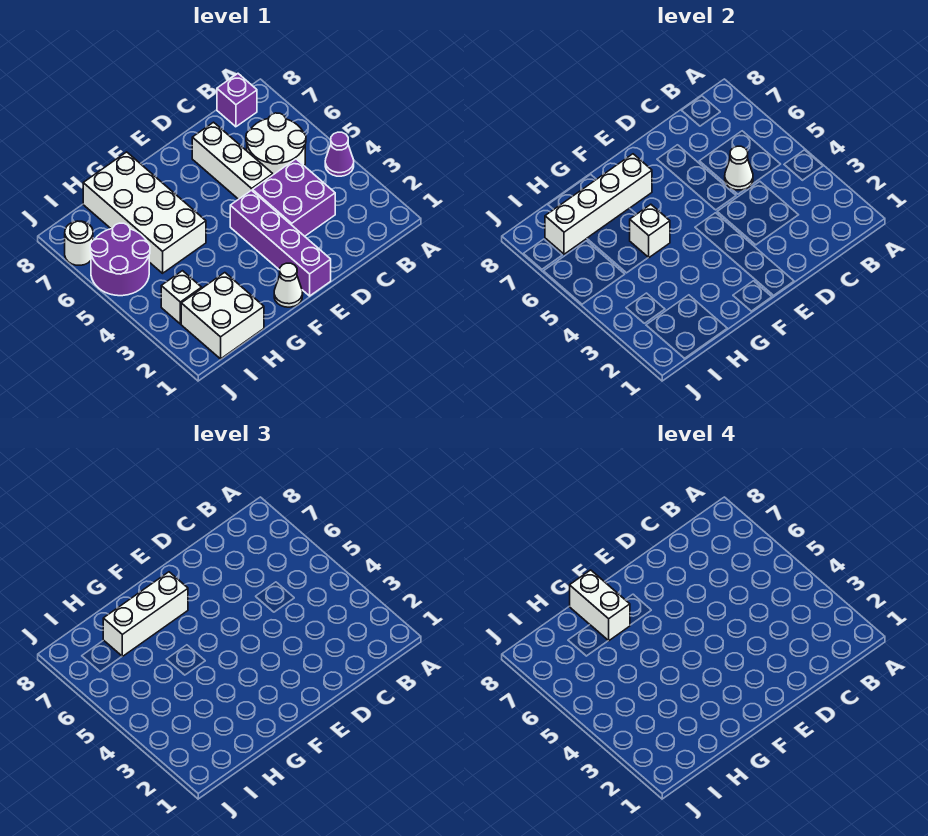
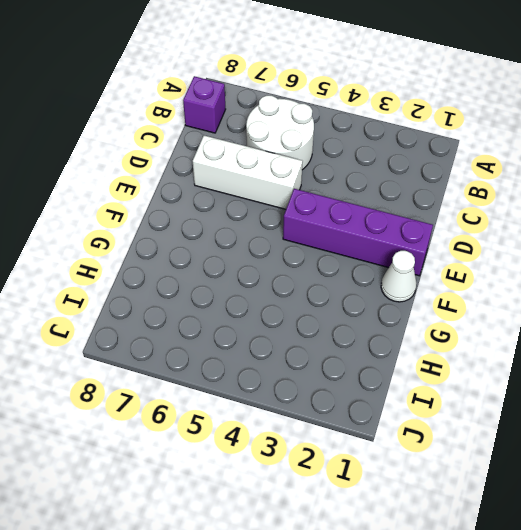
none -> purple cone A4 level 1
none -> purple brick C3:D4 level 1
none -> white brick G5:H8 level 1

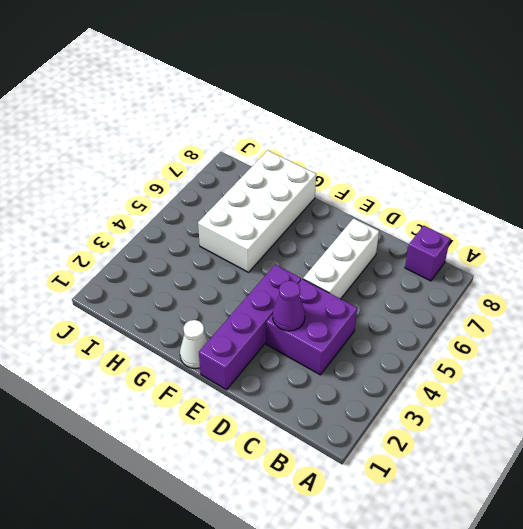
purple cone D3 level 2 -> purple cone A4 level 1
none -> white round brick B5:C6 level 1
none -> white brick H1:I2 level 1
none -> white brick I3 level 1

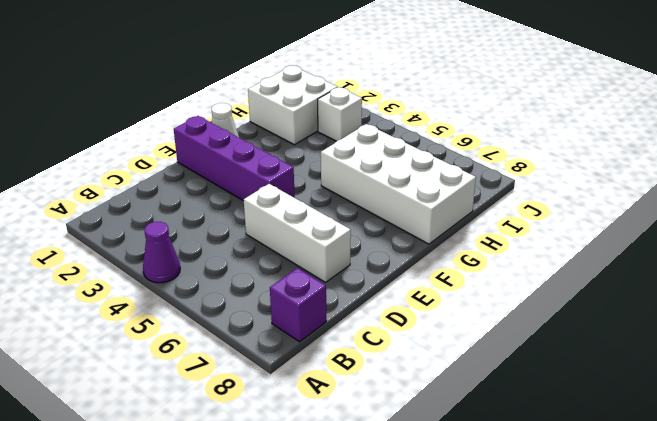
none -> white round brick B5:C6 level 1
none -> purple brick C3:D4 level 1
none -> purple round brick I5:J6 level 1

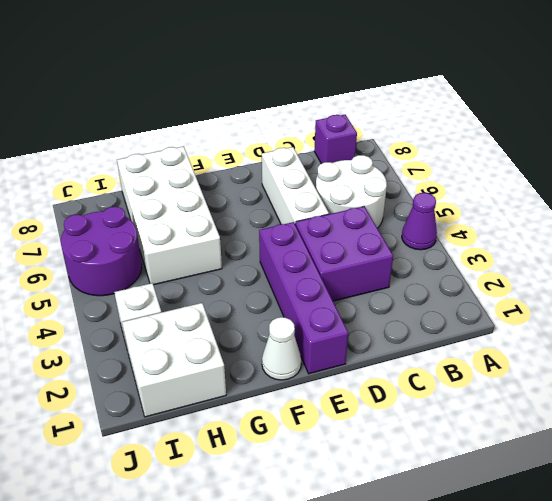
none -> white round brick J7 level 1
none -> white cone C5 level 2
none -> white brick F7:I7 level 2

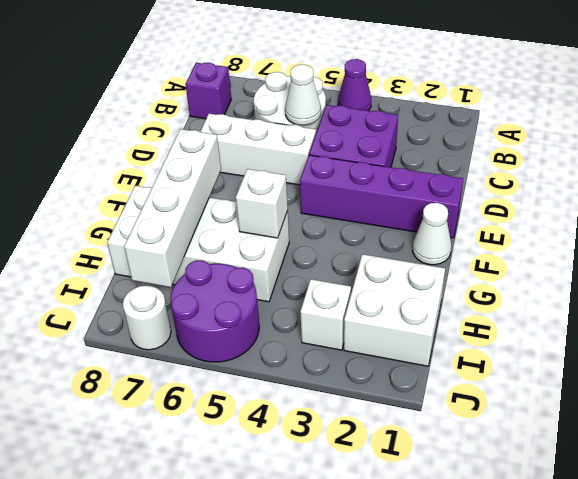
none -> white brick F7:H7 level 3
none -> white brick G7:G8 level 4

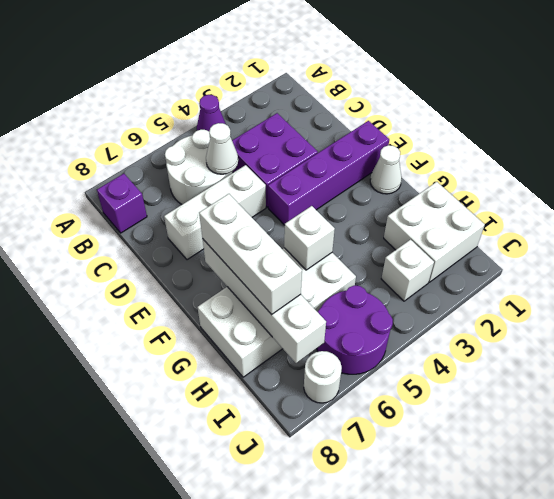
none -> white brick G7:G8 level 4

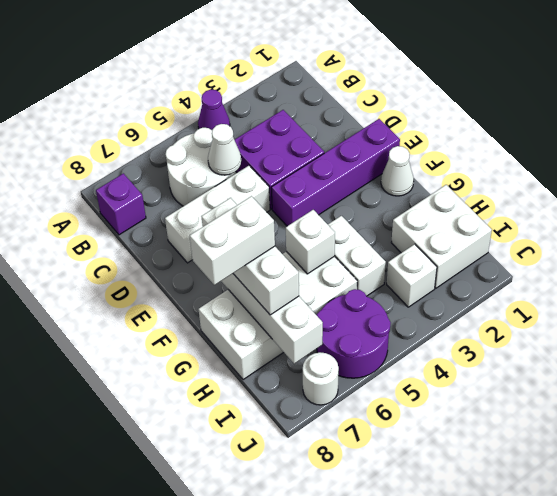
white brick G4:H4 level 1 -> none

